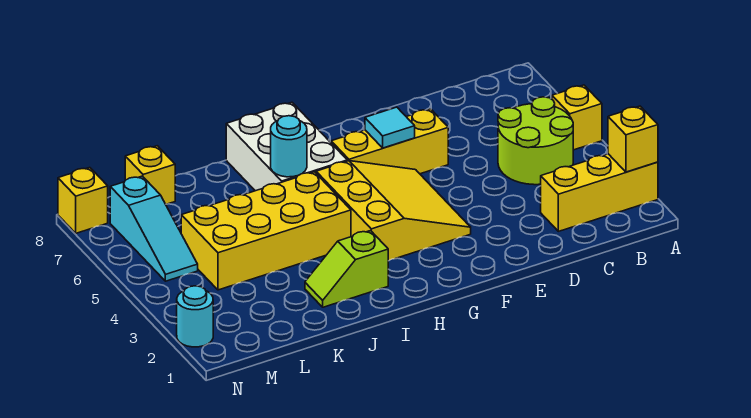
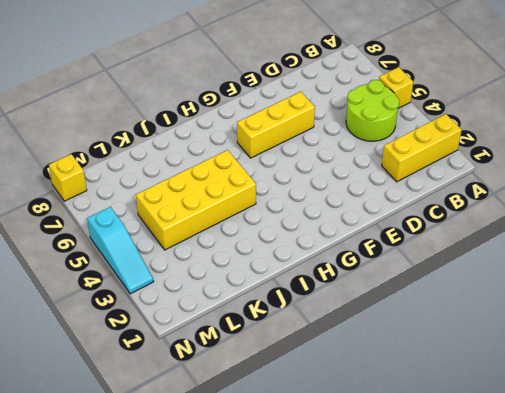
cyan slope N3:N5 level 1 top 5 -> cyan slope M5:M7 level 1 top 7
none -> yellow slope F3:H5 level 1 top H
none -> white brick H6:I8 level 1
none -> lime slope I2:J2 level 1 top I

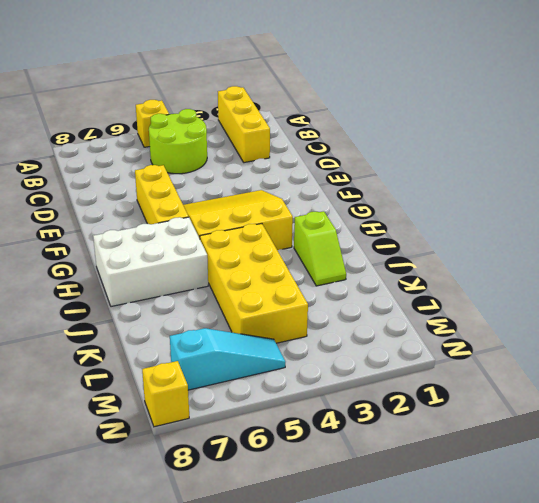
none -> yellow brick L8 level 1
none -> cyan round brick N2 level 1
none -> yellow brick A2 level 2

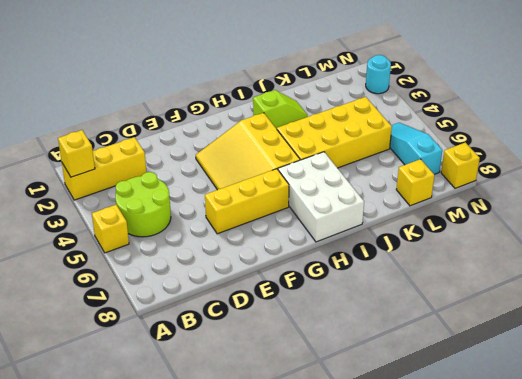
none -> cyan tile F6 level 2
none -> cyan round brick I6 level 2

